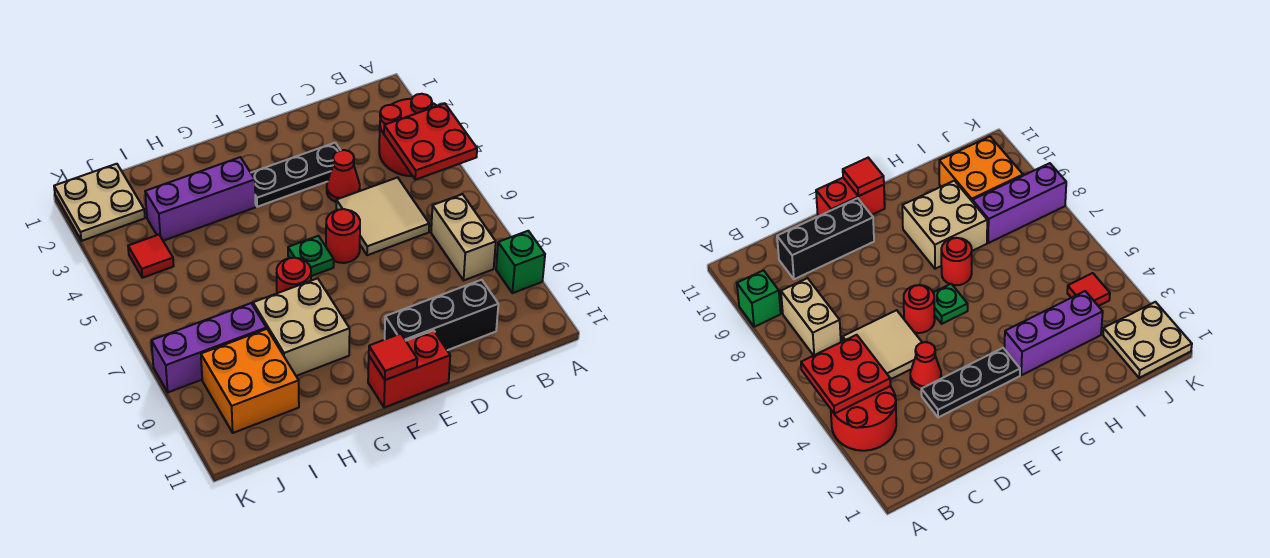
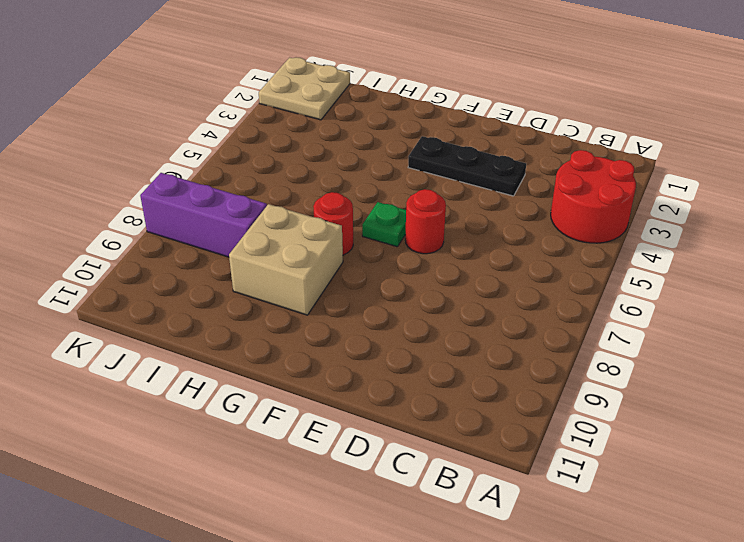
none -> green brick A9 level 1
none -> tan brick B7:B8 level 1
none -> tan tile C5:D6 level 1

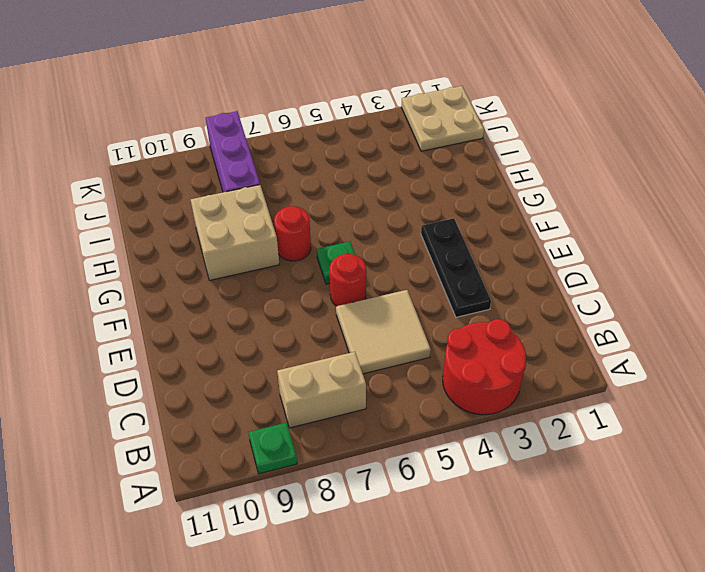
green plate A9 level 1 -> green brick A9 level 1
none -> black brick C10:E10 level 1
none -> red cone D4 level 1
none -> red brick E11:F11 level 1

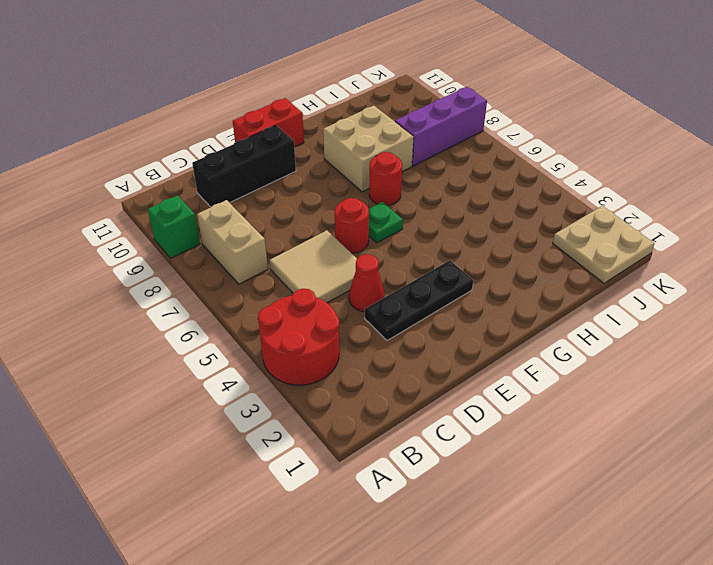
none -> purple brick G3:I3 level 1
none -> orange brick I9:J10 level 1
none -> red tile J4 level 1

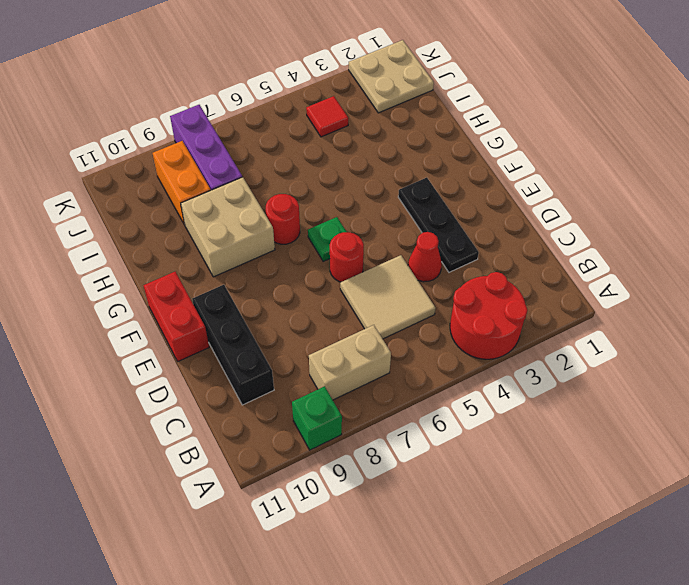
orange brick I9:J9 level 1 -> orange brick I9:J10 level 1
none -> purple brick G3:I3 level 1
none -> red plate A4:B5 level 2
none -> red tile F11 level 2

